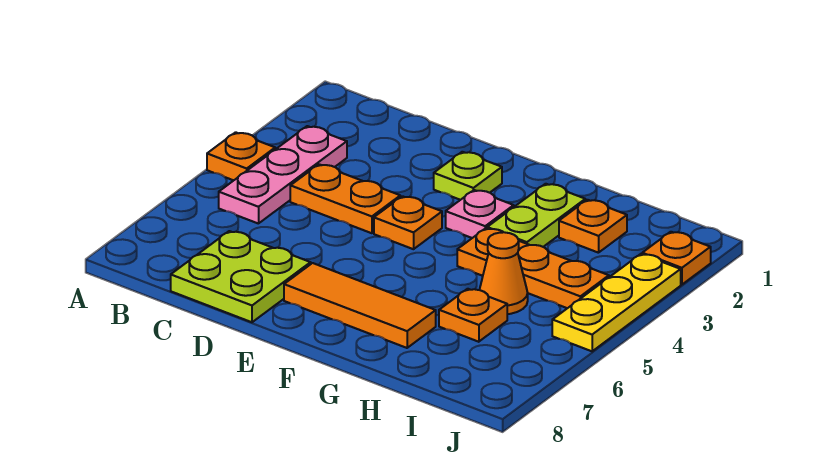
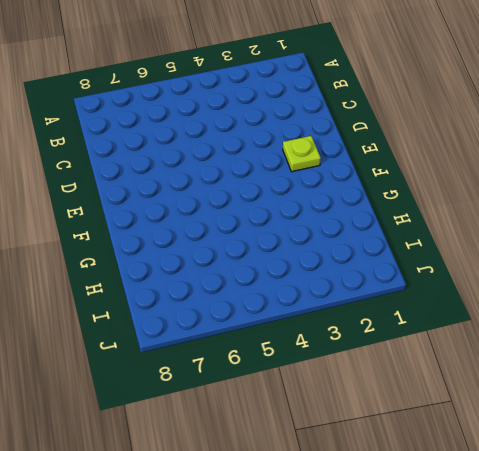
none -> orange plate A4 level 1
none -> pink plate B3:B5 level 1
none -> orange plate C4:D4 level 1

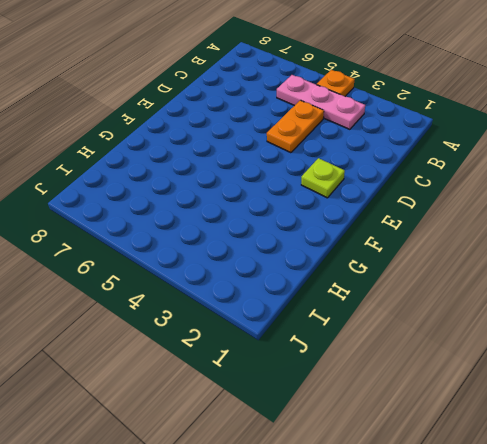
none -> lime plate C7:D8 level 1
none -> orange plate E4 level 1
none -> orange tile E7:G7 level 1

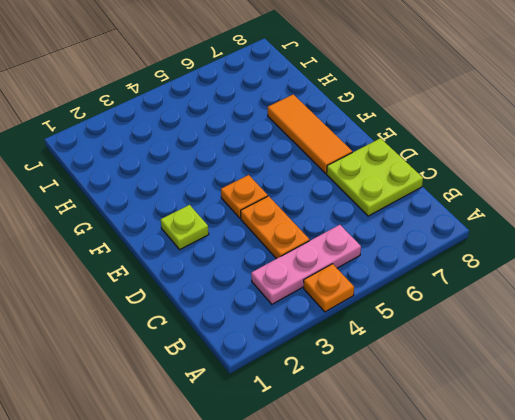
none -> pink plate F3 level 1
none -> lime plate G2:G3 level 1
none -> orange plate G4:I4 level 1

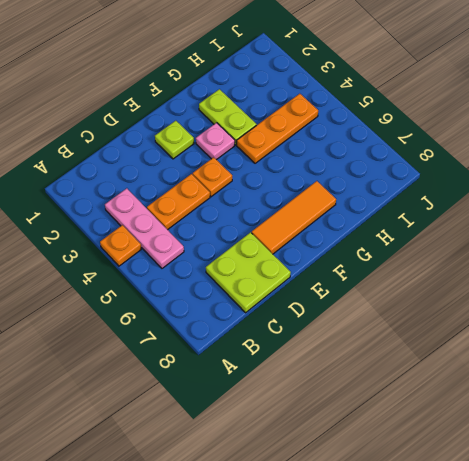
none -> orange plate H2 level 1
none -> orange cone H5 level 1
none -> orange plate H6 level 1

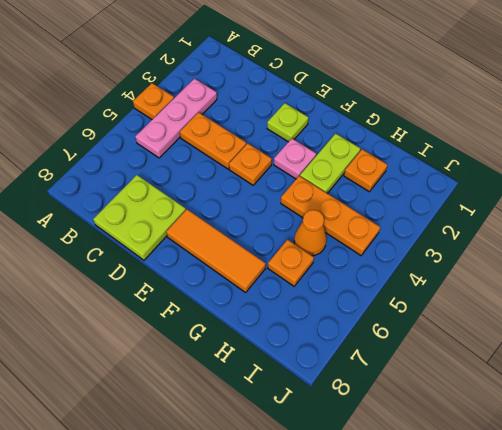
none -> orange plate J2 level 1
none -> yellow plate J3:J5 level 1

